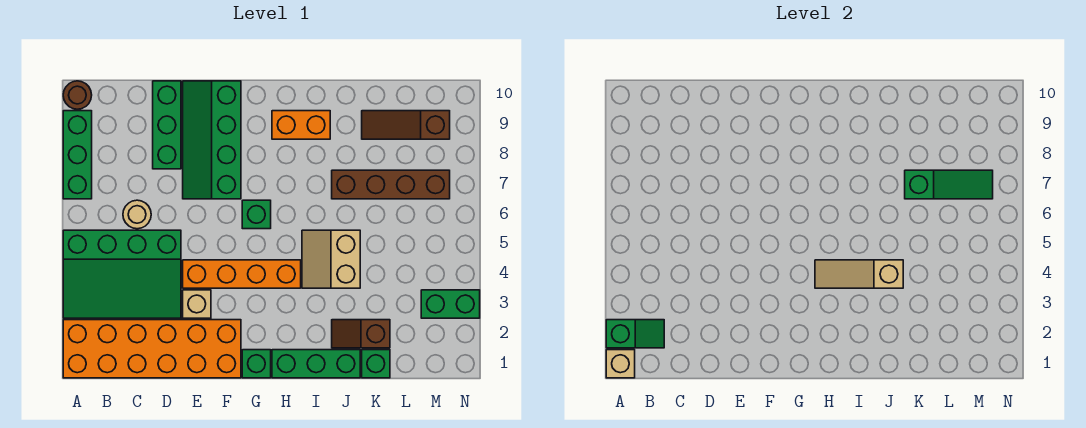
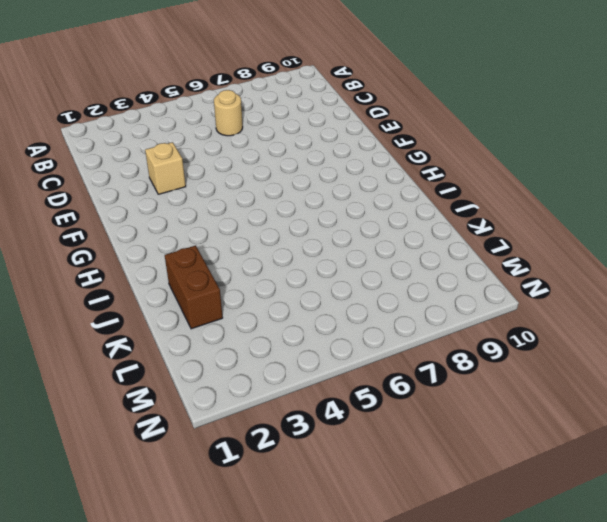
brown brick J2:K2 level 1 -> brown slope J2:K2 level 1 top K
none -> orange brick A1:F2 level 1
none -> green slope A3:D5 level 1 top 5
none -> green brick A7:A9 level 1

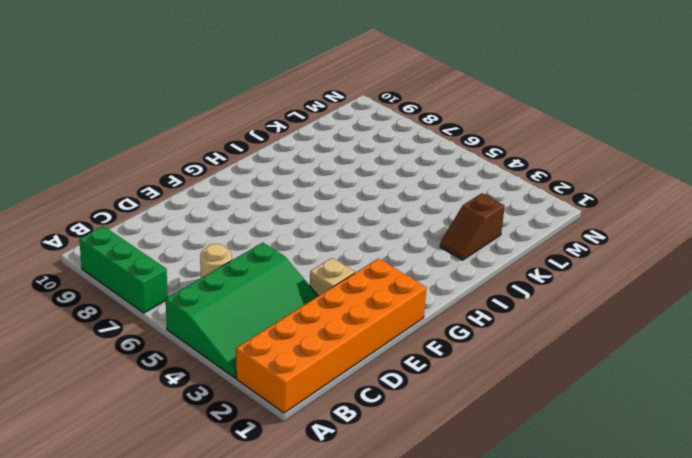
none -> brown round brick A10 level 1
none -> green brick D8:D10 level 1
none -> orange brick E4:H4 level 1

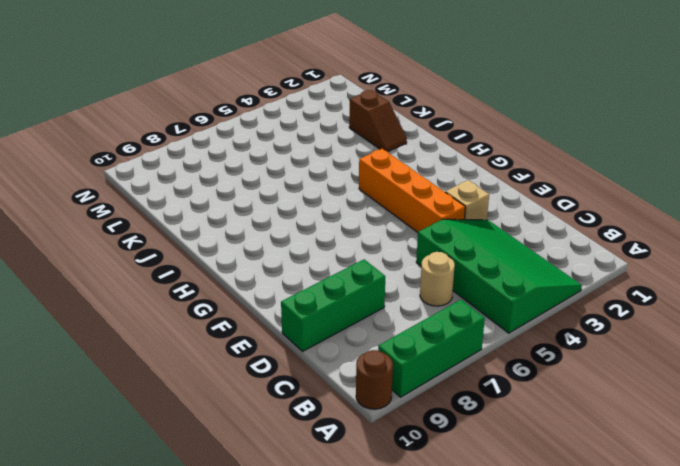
none -> orange brick A1:F2 level 1
none -> green slope E7:F10 level 1 top F
none -> green brick G1 level 1

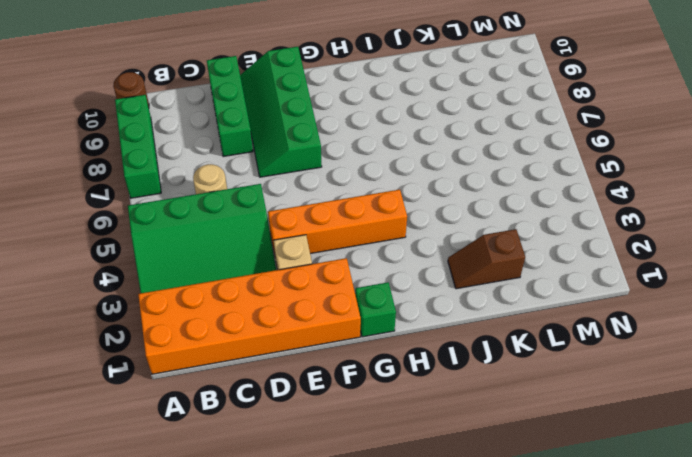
none -> green brick G6 level 1
none -> green brick H1:J1 level 1
none -> orange brick H9:I9 level 1

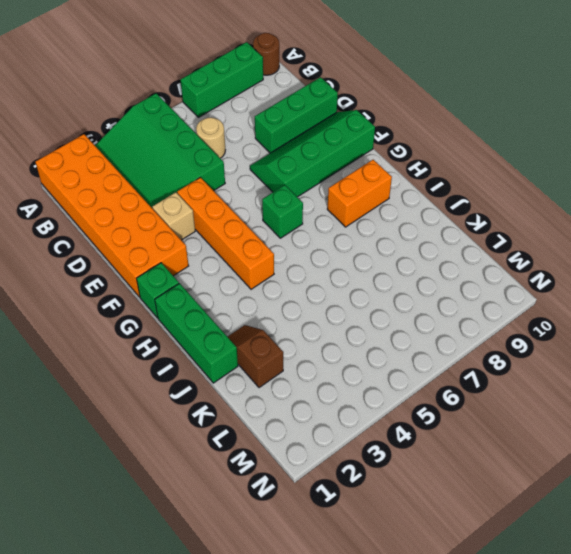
orange brick H8:H9 level 1 -> orange brick H9:I9 level 1
none -> tan slope I4:J5 level 1 top J
none -> brown brick J7:M7 level 1
none -> green brick K1 level 1

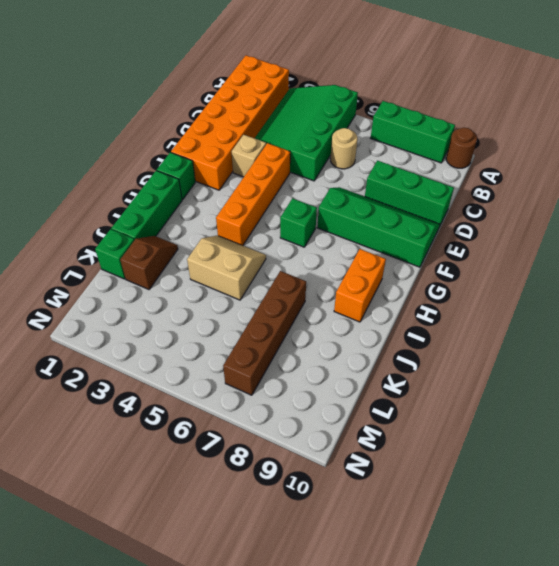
none -> brown slope K9:M9 level 1 top M
none -> green brick M3:N3 level 1
none -> tan brick A1 level 2

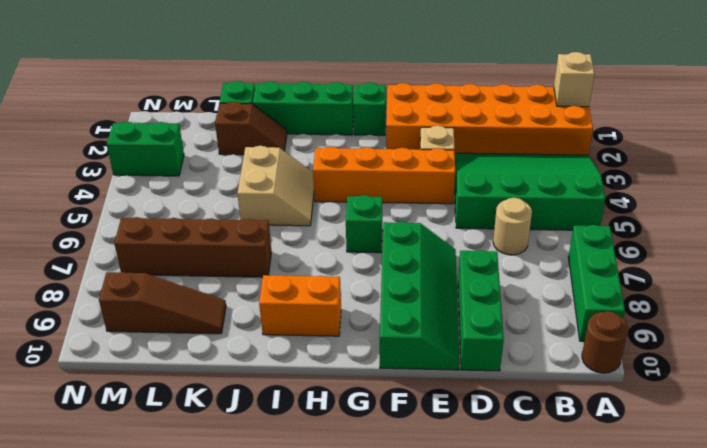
none -> green slope A2:B2 level 2 top A
none -> tan slope H4:J4 level 2 top J
none -> green slope K7:M7 level 2 top K

